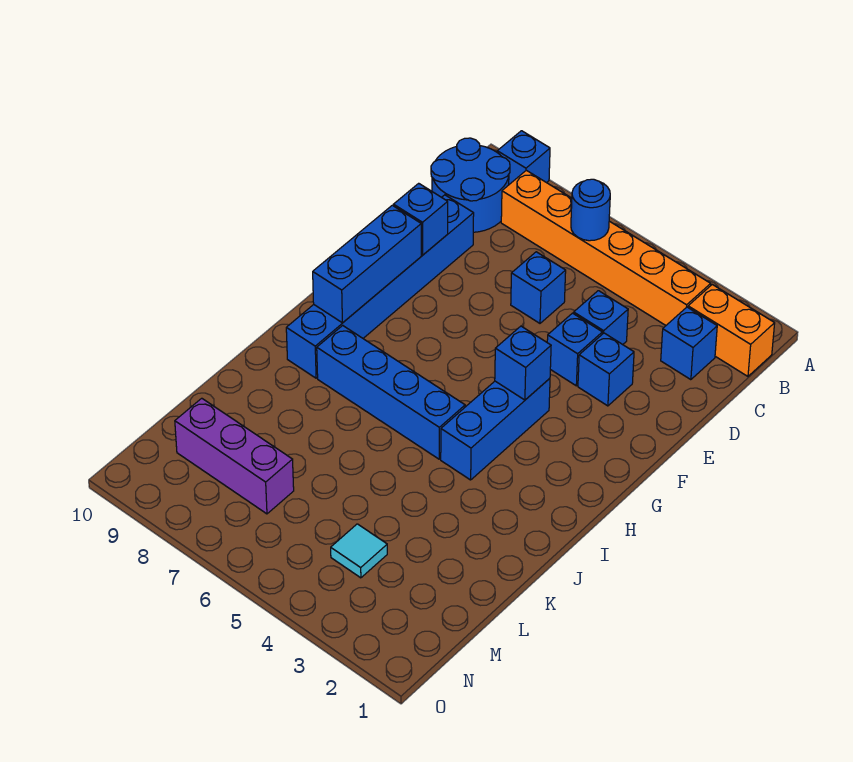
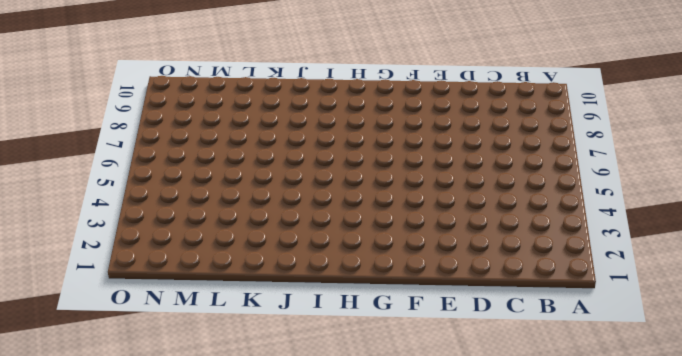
none -> blue brick A9 level 1
none -> orange brick B1:B2 level 1
none -> orange brick B3:B8 level 1

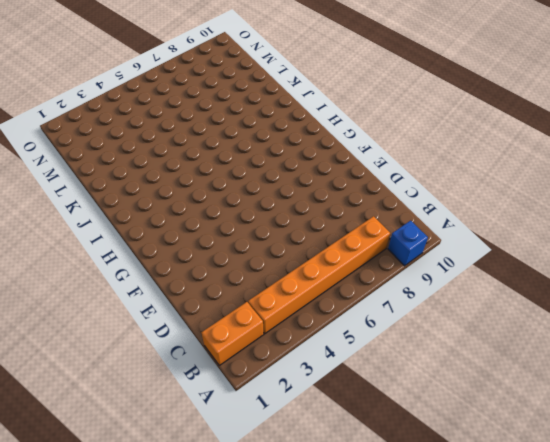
none -> blue round brick B9:C10 level 1
none -> blue brick C2 level 1
none -> blue brick D4 level 1

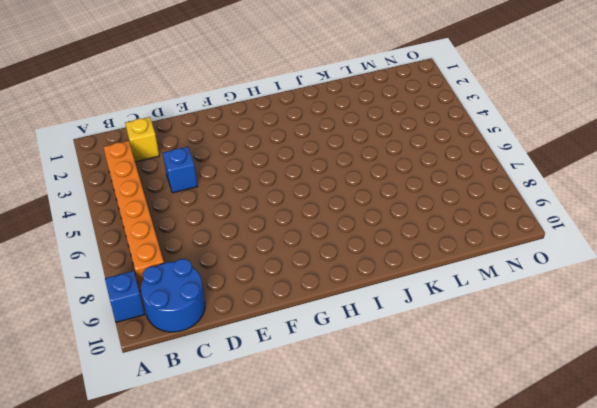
yellow brick C2 level 1 -> blue brick C2 level 1
none -> orange brick B1:B2 level 1
none -> blue brick D6 level 1
none -> blue brick D9:I9 level 1

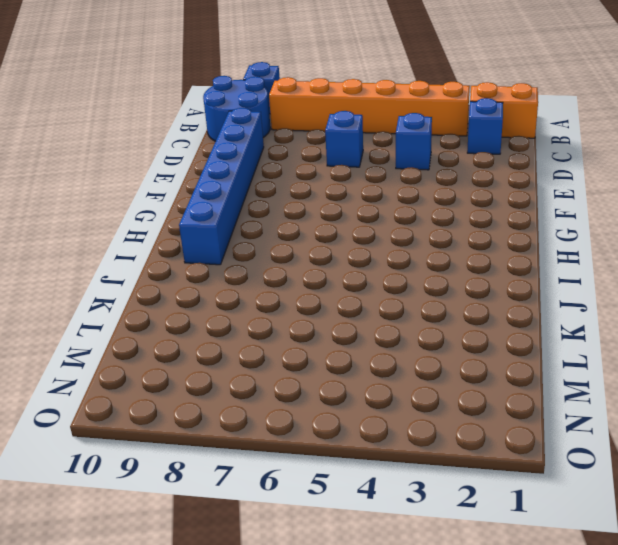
none -> blue brick E3 level 1
none -> blue brick E4 level 1
none -> blue brick G4:I4 level 1

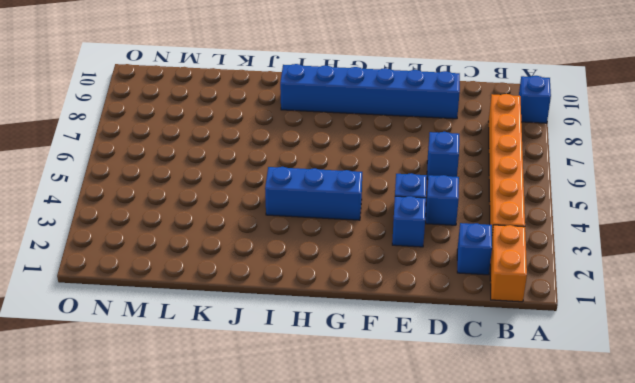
none -> blue round brick B9:C10 level 1
none -> blue brick I5:I8 level 1
none -> cyan tile M4 level 1

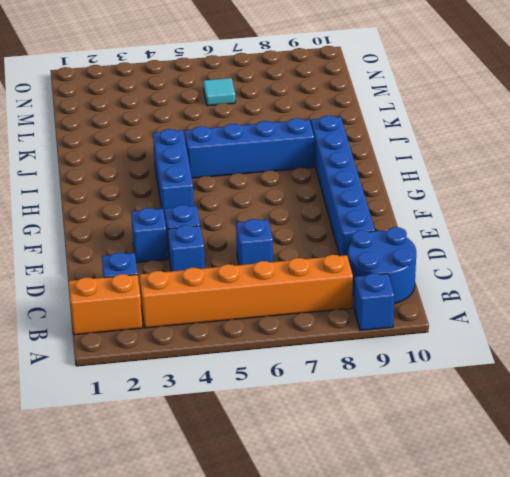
cyan tile M6 level 1 -> cyan tile M4 level 1
none -> purple brick M7:M9 level 1
none -> blue round brick B6 level 2
none -> blue brick E9 level 2

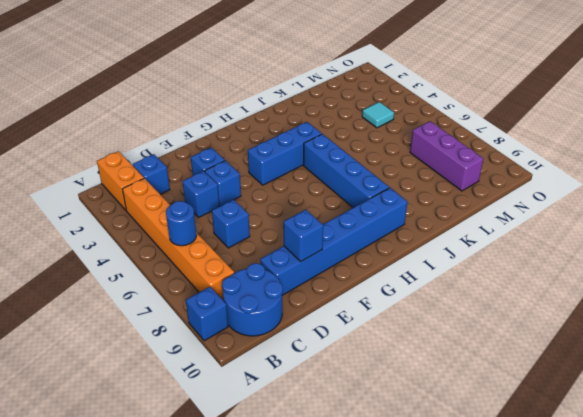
none -> blue brick F9:H9 level 2
none -> blue brick G4 level 2

